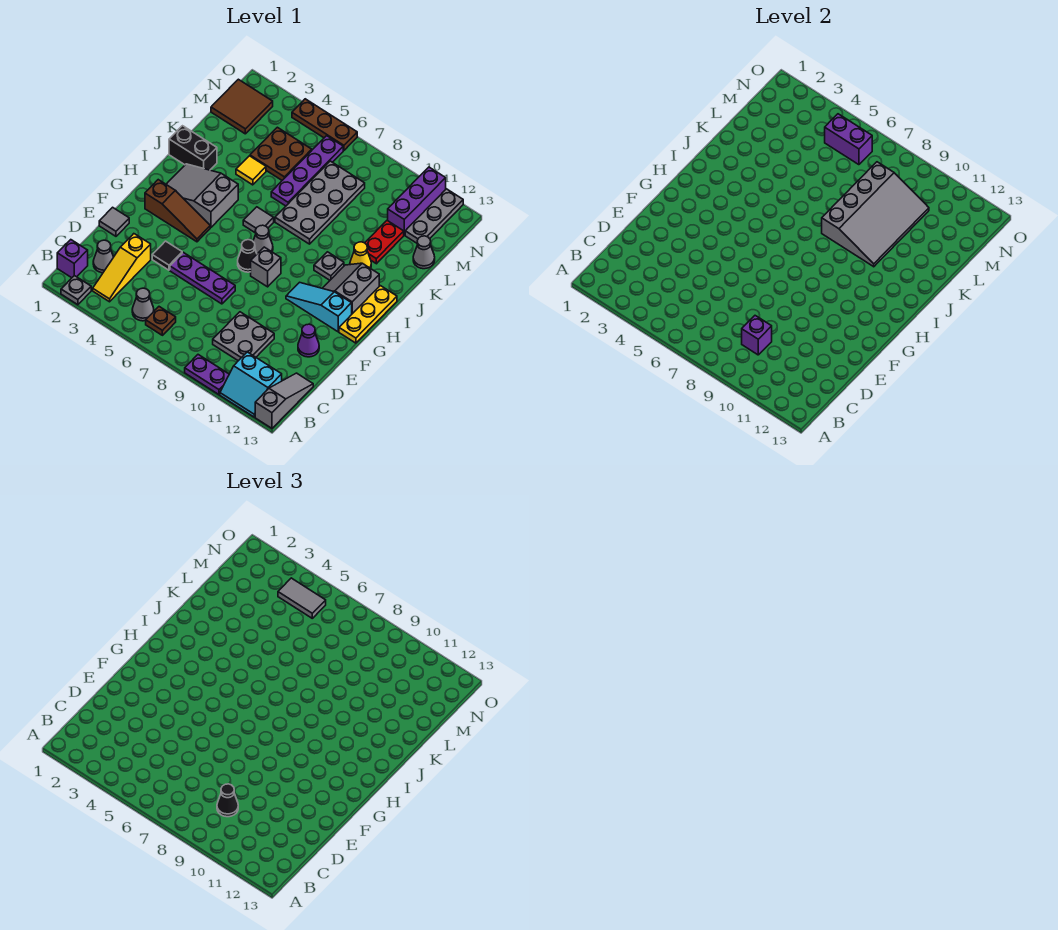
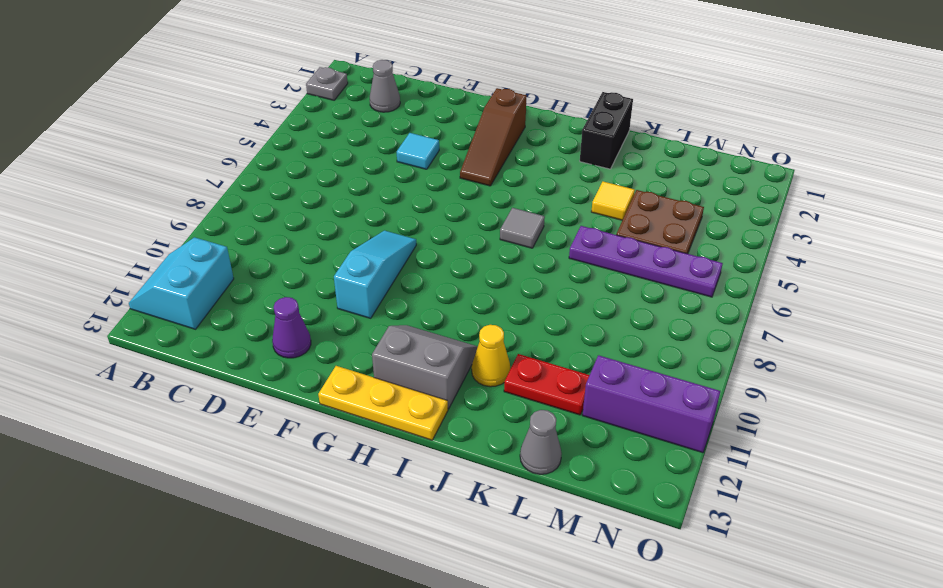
cyan tile E4 level 1 -> black tile E4 level 1
cyan slope F8:F10 level 1 top 10 -> cyan slope G10:G12 level 1 top 12
none -> purple plate A9:A10 level 1
none -> grey slope A13:C13 level 1 top A
none -> purple brick B1 level 1
none -> yellow slope B3:D3 level 1 top D

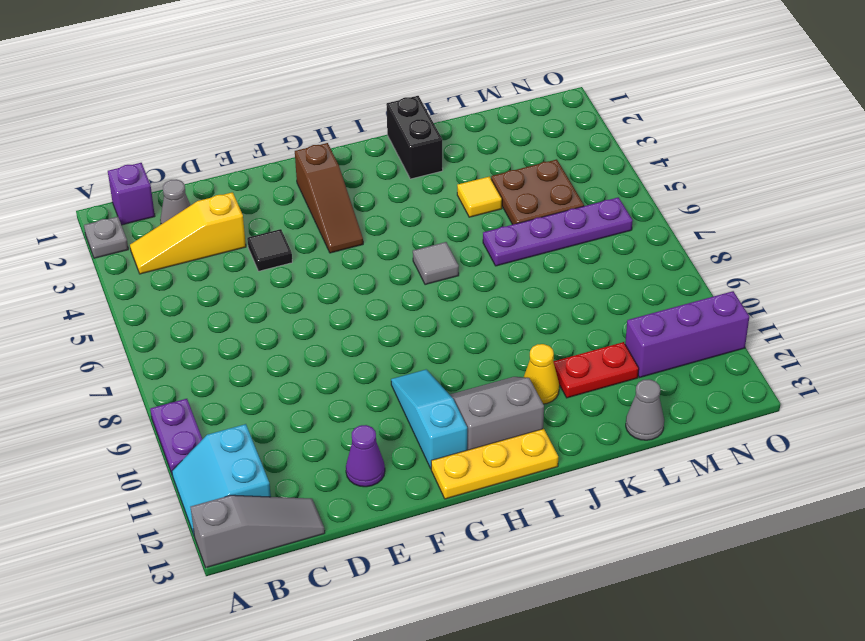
none -> grey cone B5 level 1
none -> brown plate B6 level 1
none -> grey plate C9:D10 level 1
none -> grey tile E1 level 1

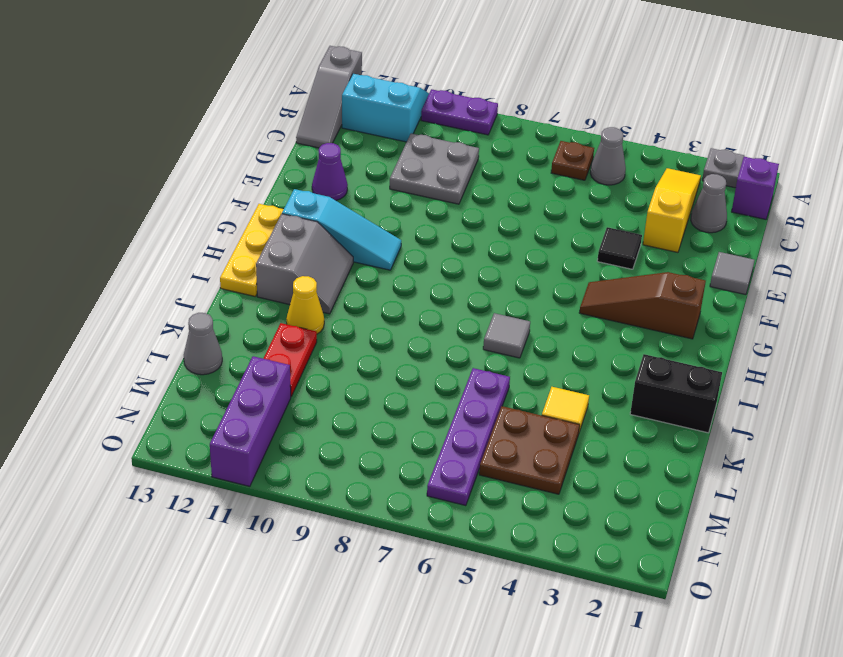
none -> purple plate E5:E7 level 1
none -> black cone G7 level 1
none -> grey brick G8 level 1
none -> grey slope H2:I4 level 1 top 4

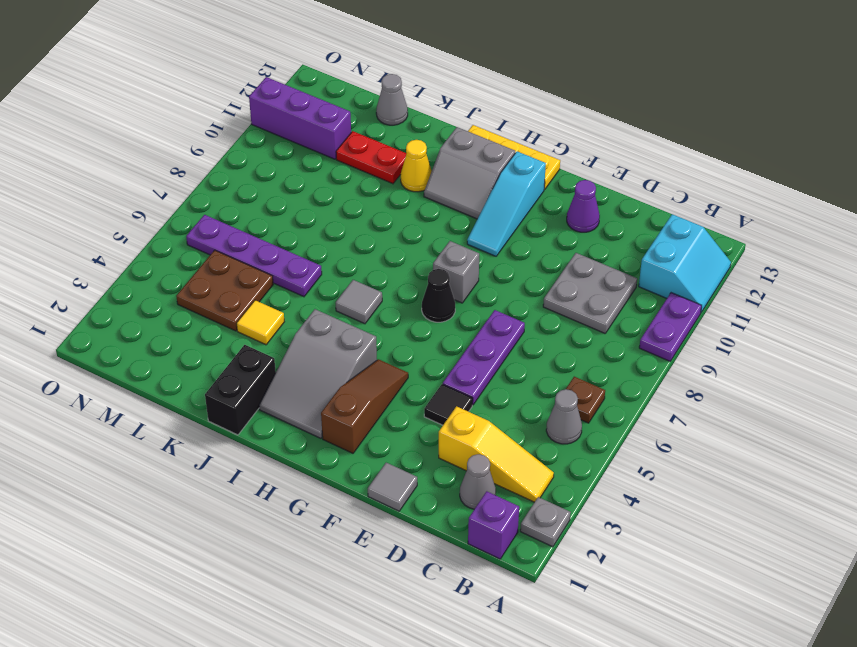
none -> grey slope A13:C13 level 1 top A
none -> grey cone H7 level 1
none -> grey plate I10 level 1
none -> grey plate J7:M8 level 1

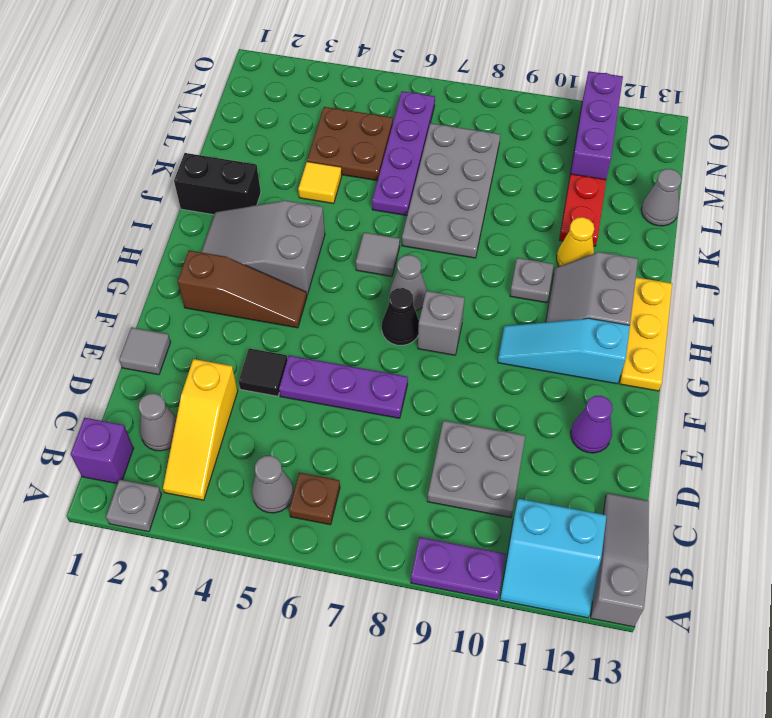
none -> brown tile M1:N2 level 1
none -> grey plate M12:O12 level 1
none -> brown plate O4:O6 level 1
none -> purple brick C9 level 2

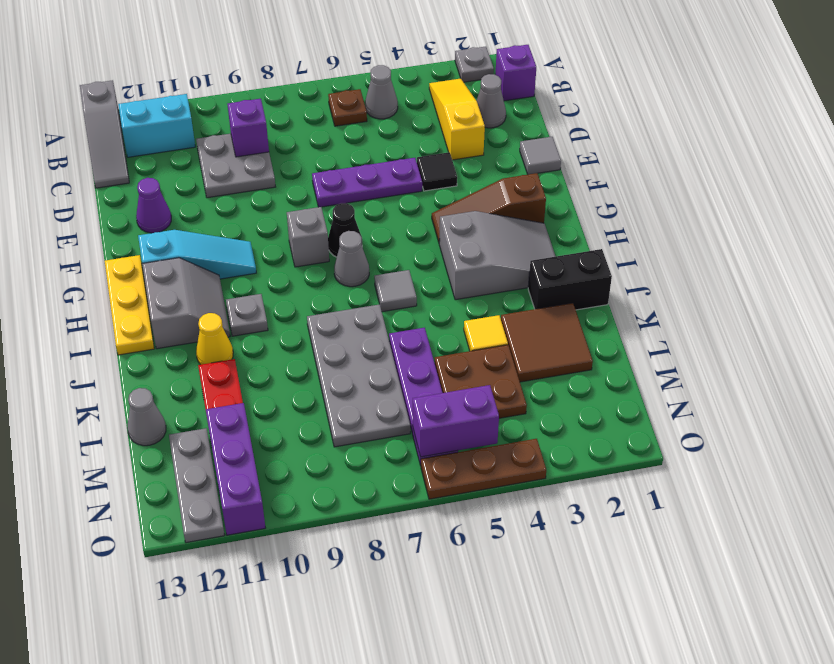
brown tile K2:L3 level 1 -> brown tile M1:N2 level 1
none -> purple plate A9:A10 level 1
none -> grey slope J8:M10 level 2 top 8
none -> black cone C9 level 3
none -> grey tile N4:N5 level 3

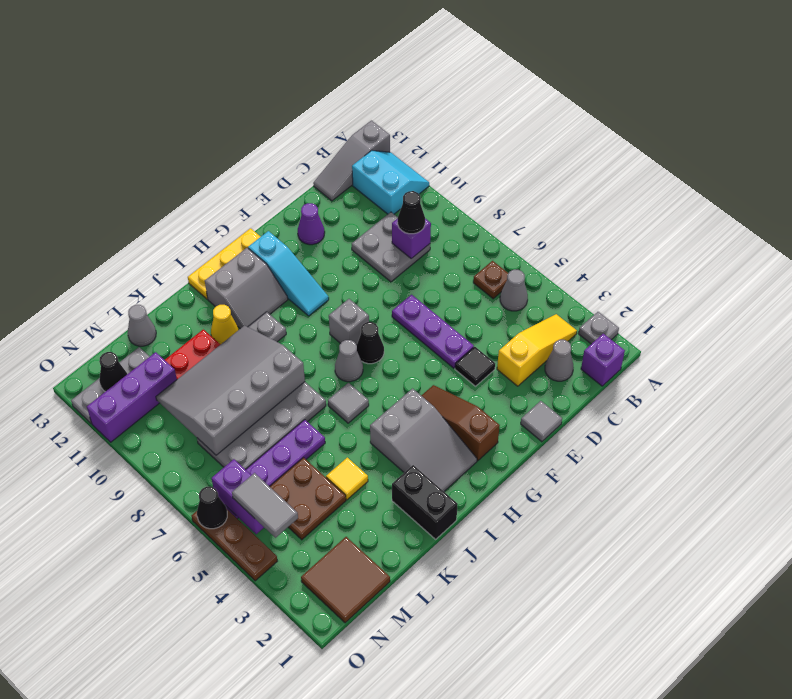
black cone N12 level 2 -> none
black cone O6 level 2 -> none
none -> purple plate A9:A10 level 1

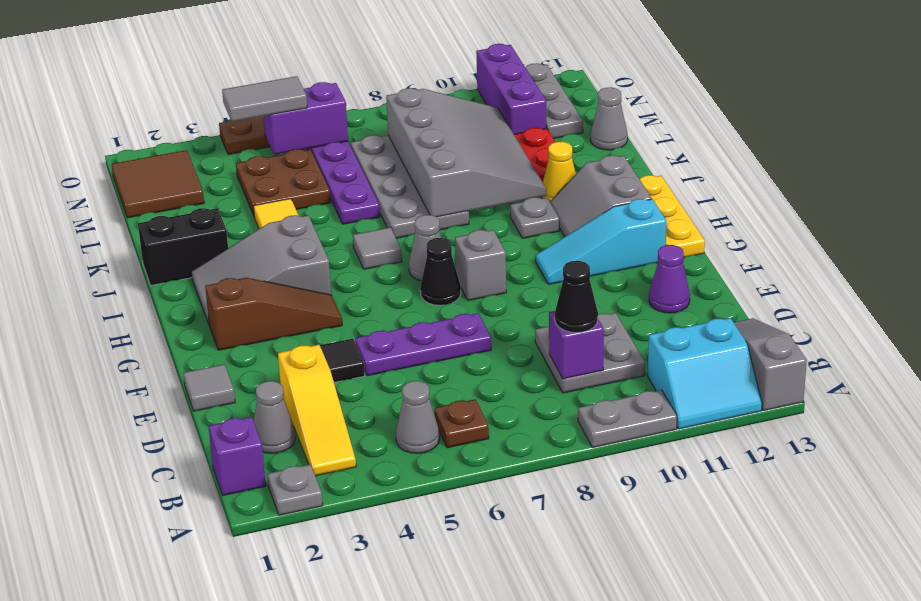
grey plate A9:A10 level 1 -> purple plate A9:A10 level 1

